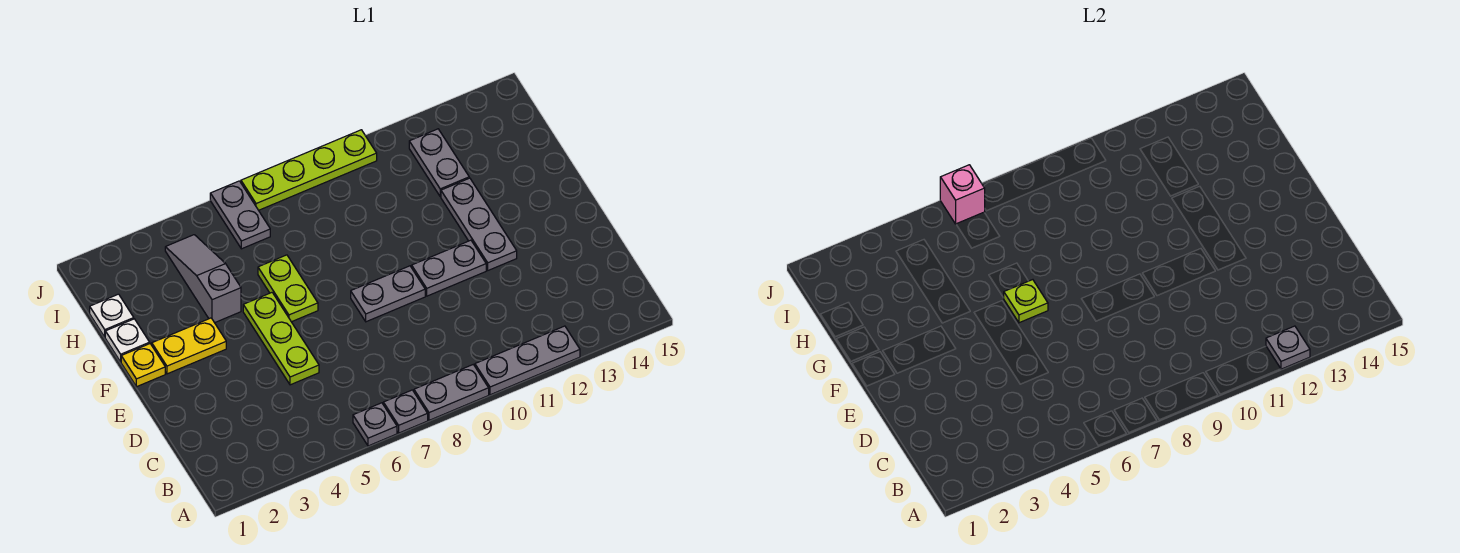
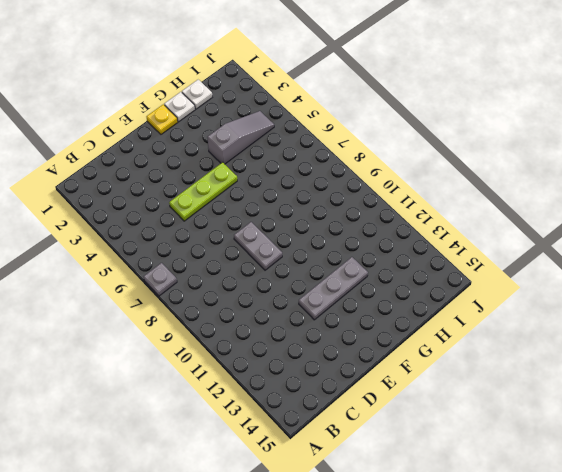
none -> grey plate A6 level 1
none -> grey plate A8:A9 level 1
none -> grey plate A10:A12 level 1

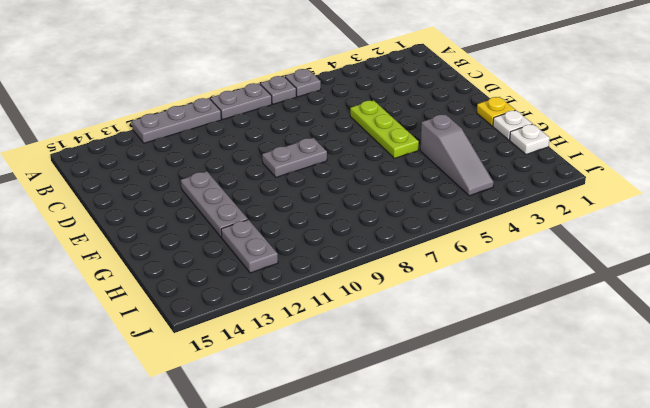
none -> grey plate E10:E11 level 1
none -> yellow plate F2:F3 level 1
none -> lime plate F6:G6 level 1

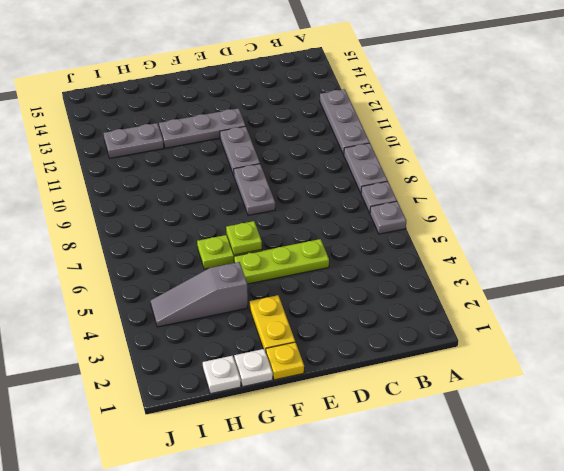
none -> grey plate I6:J6 level 1
none -> lime plate J7:J10 level 1
none -> grey plate A12 level 2

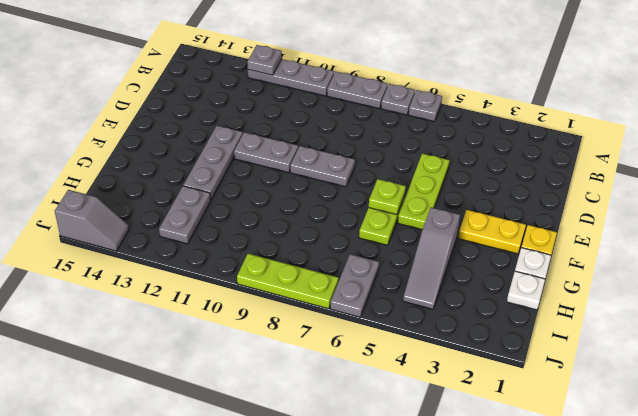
lime plate J7:J9 level 1 -> lime plate J7:J10 level 1
grey slope J14:J15 level 1 top 15 -> none
none -> pink brick J6 level 2

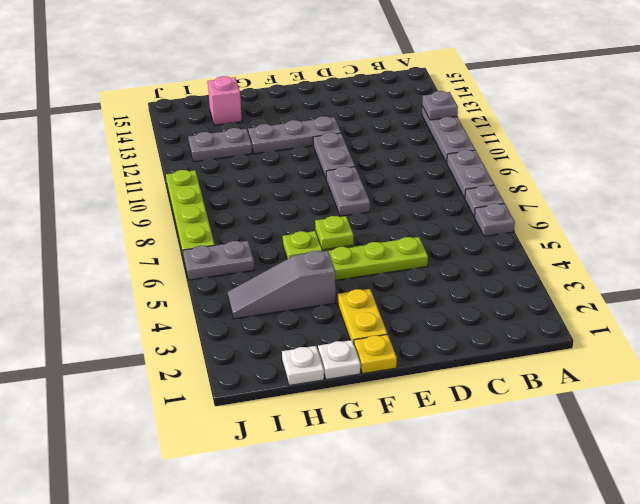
pink brick H14 level 1 -> pink brick J6 level 2

